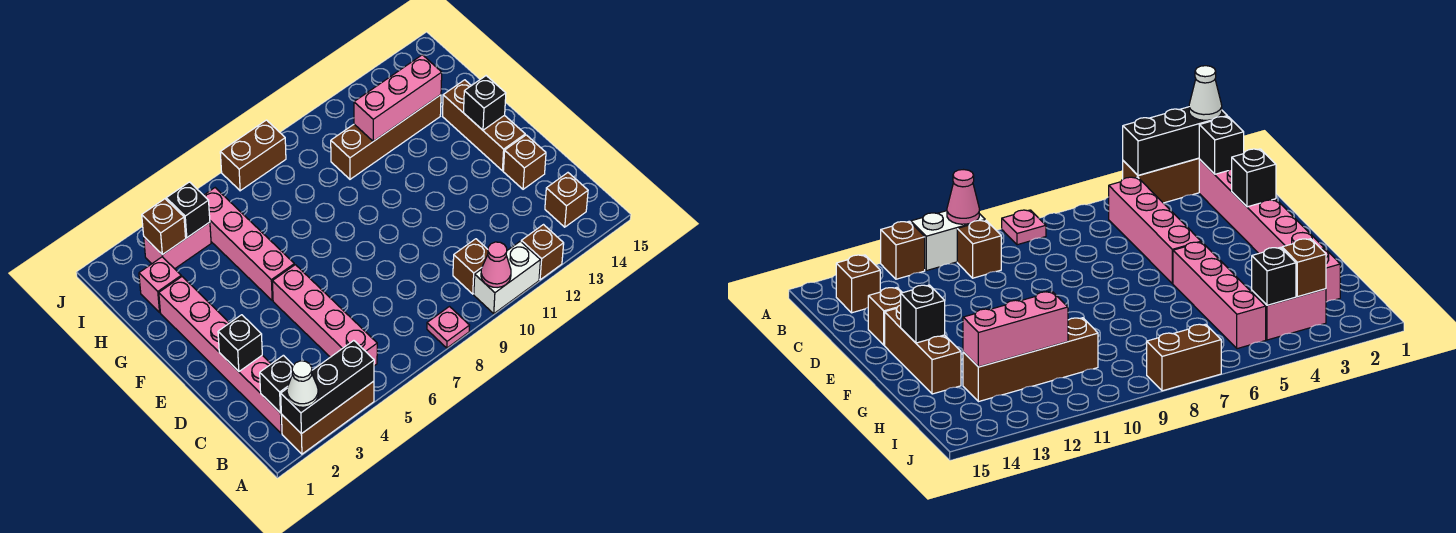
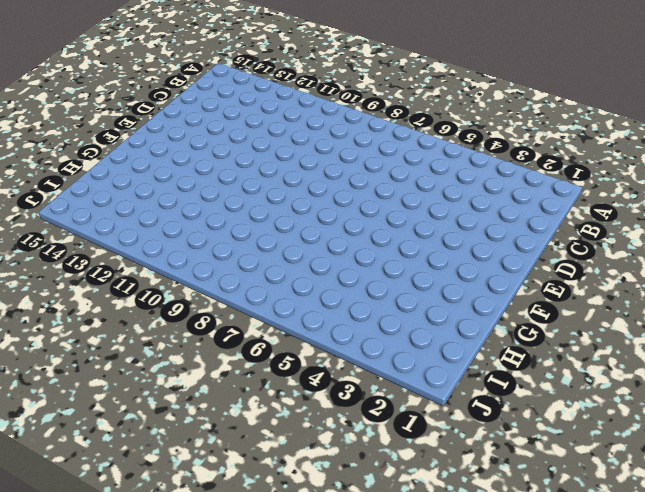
none -> brown brick A2:A4 level 1
none -> pink plate A8 level 1
none -> white brick A10:A11 level 1

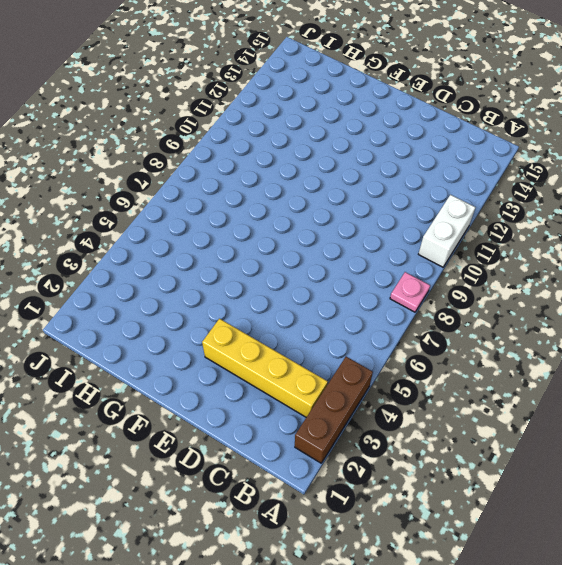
yellow brick B3:E3 level 1 -> none
none -> brown brick A12 level 1
none -> pink brick B2:G2 level 1
none -> pink brick B5:E5 level 1

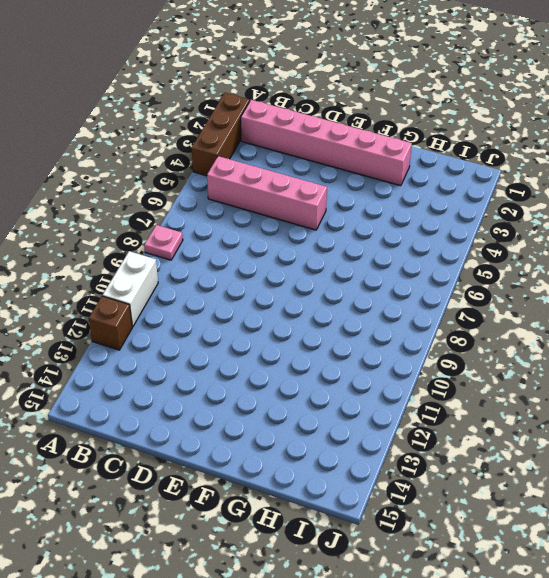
none -> brown brick B10 level 1
none -> brown brick B14 level 1
none -> brown brick D14 level 1

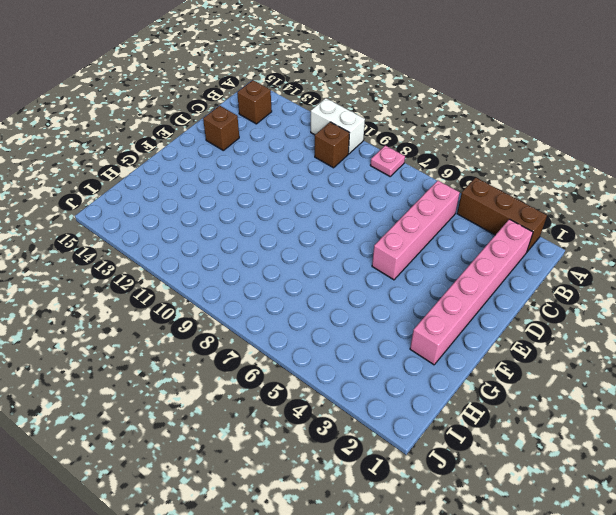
none -> brown brick A12 level 1
none -> brown brick E14:G14 level 1
none -> pink brick F5:I5 level 1

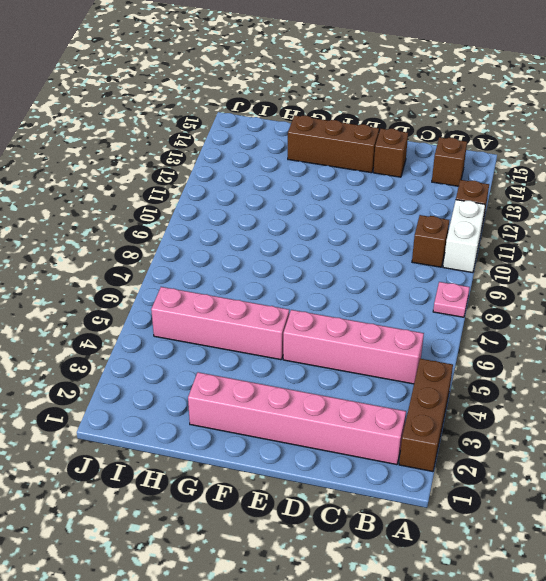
none -> pink brick H2 level 1
none -> brown brick H10:H13 level 1
none -> pink brick I3:I4 level 1

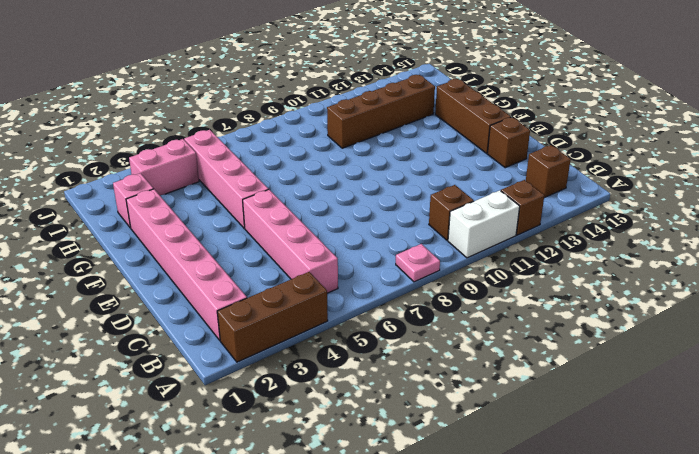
none -> brown brick J7:J8 level 1
none -> black brick A2:A4 level 2
none -> pink cone A10 level 2

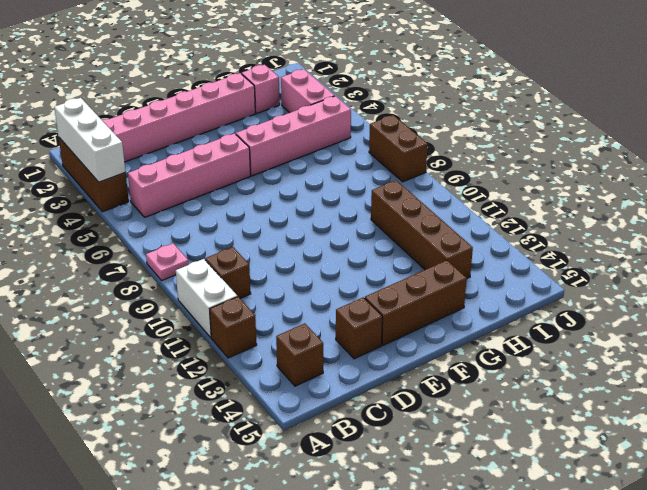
white brick A2:A4 level 2 -> black brick A2:A4 level 2
none -> pink cone A10 level 2
none -> black brick B2 level 2
none -> black brick D2 level 2

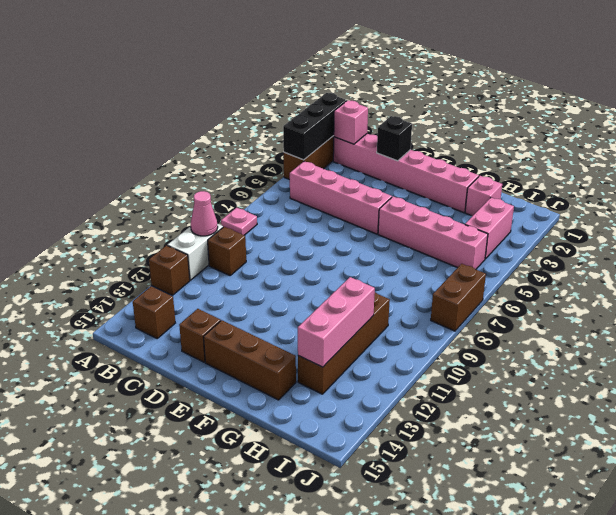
pink brick B2 level 2 -> black brick B2 level 2
none -> black brick F14 level 2
none -> brown brick I3 level 2
none -> black brick I4 level 2

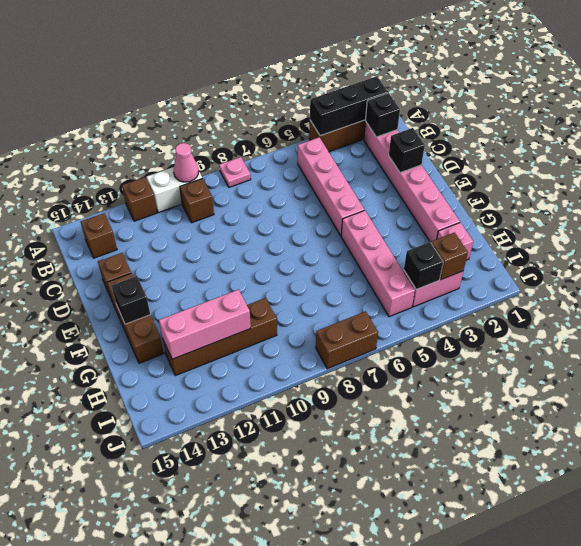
none -> white cone A2 level 3

